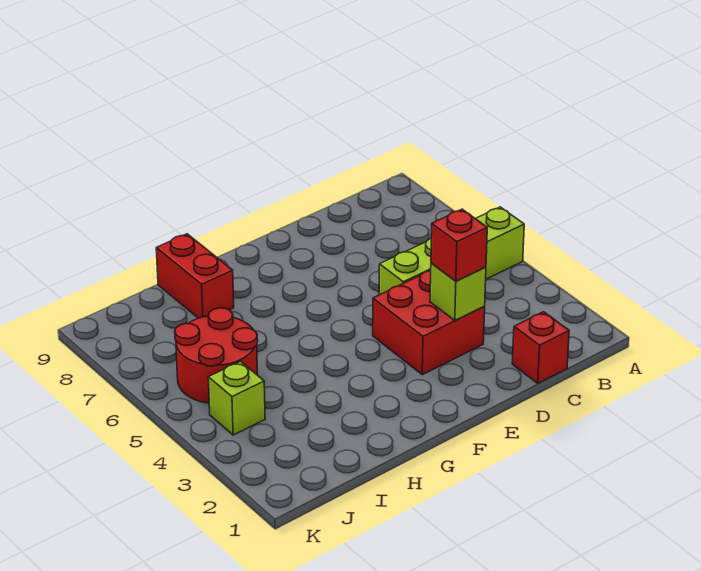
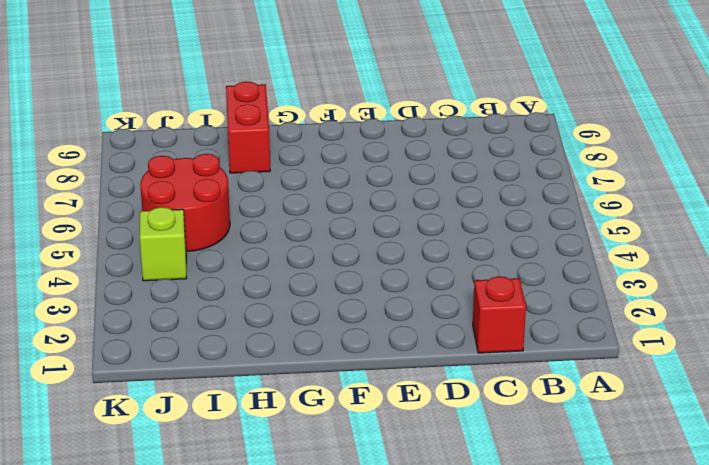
none -> lime brick A5:D5 level 1
none -> red brick D3:E4 level 1

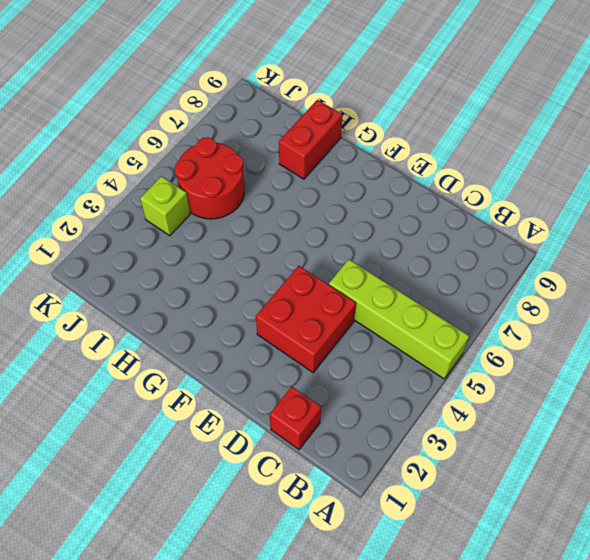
none -> lime brick D3 level 2
none -> red brick D3 level 3

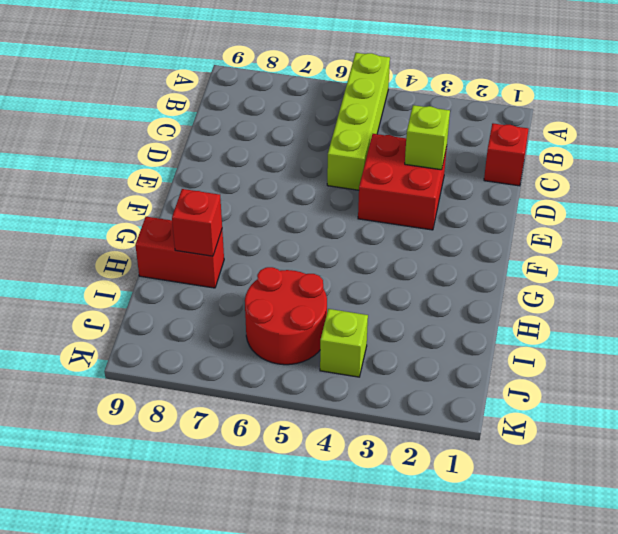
red brick H8 level 2 -> red brick D3 level 3

